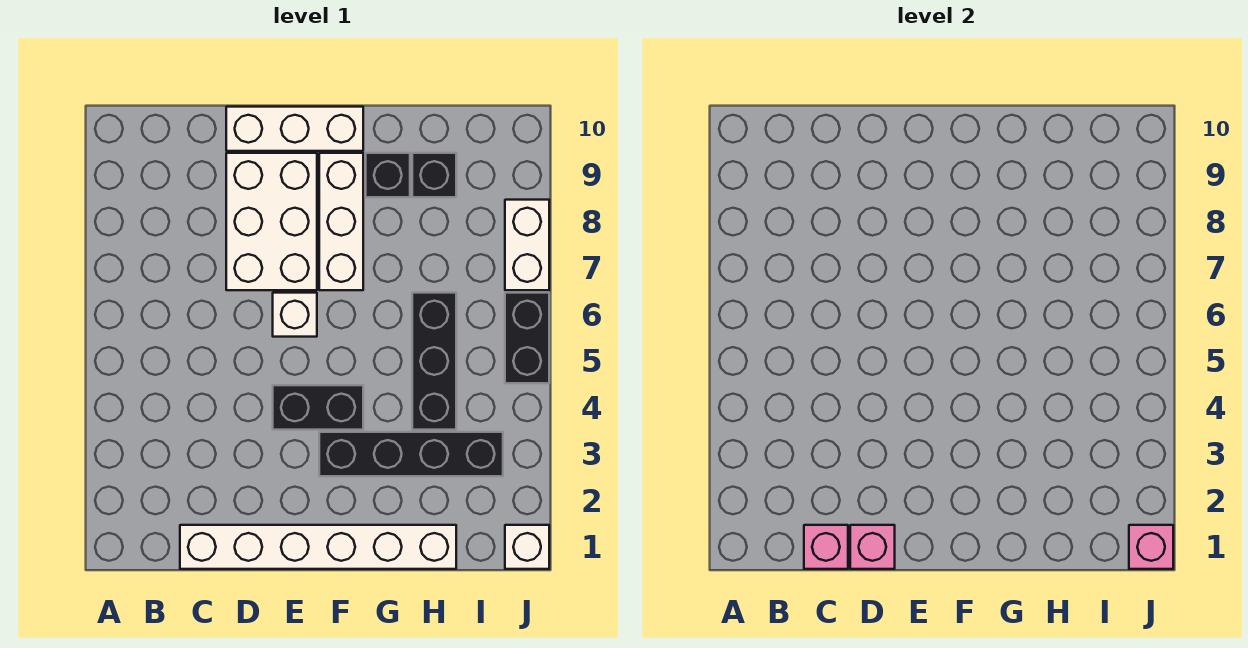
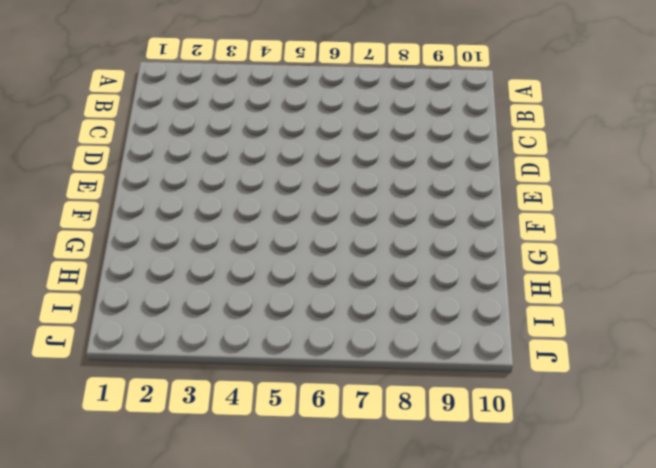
none -> white brick C1:H1 level 1
none -> white brick D7:E9 level 1
none -> white brick D10:F10 level 1

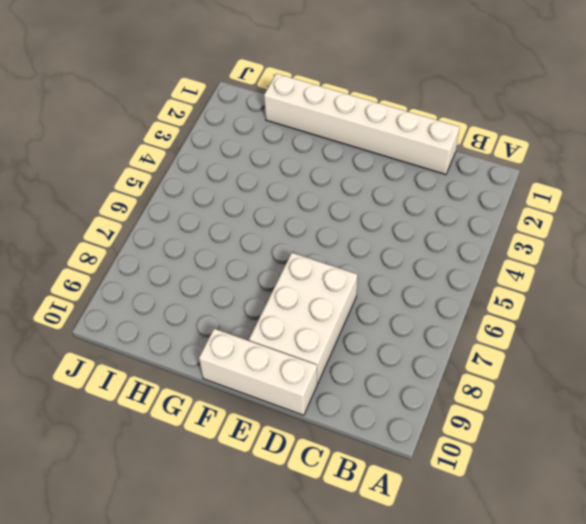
none -> black brick E4:F4 level 1
none -> white brick E6 level 1
none -> black brick F3:I3 level 1

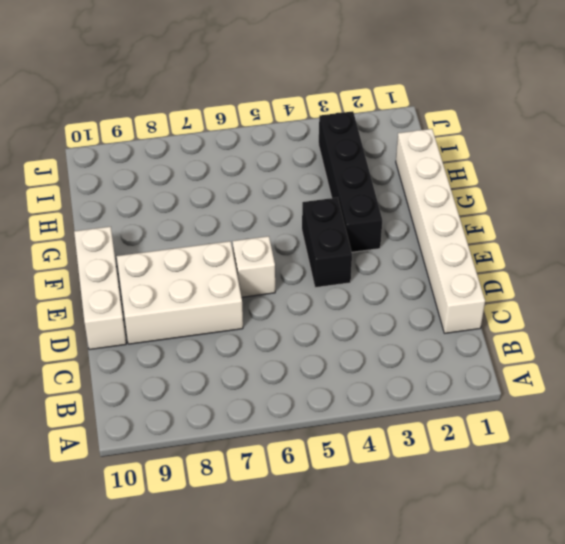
none -> white brick F7:F9 level 1
none -> black brick G9 level 1
none -> black brick H4:H6 level 1

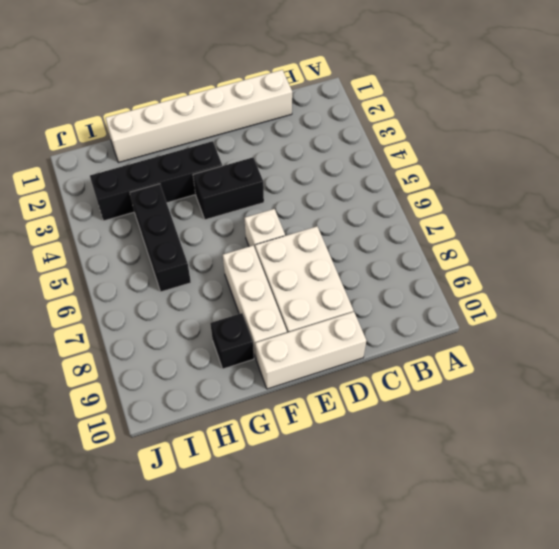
none -> black brick H9 level 1
none -> white brick J1 level 1
none -> black brick J5:J6 level 1

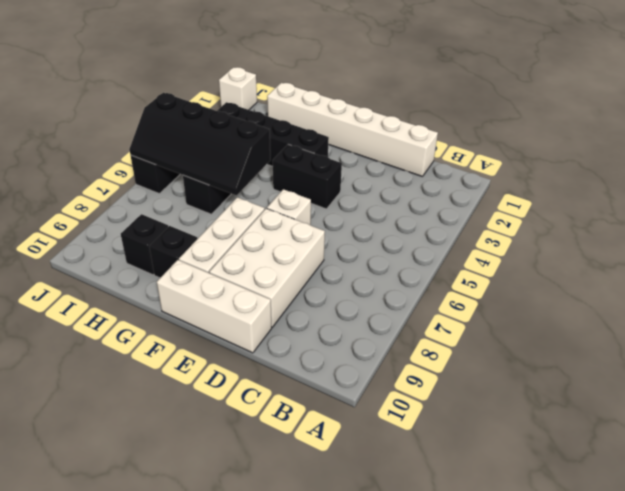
black slope G5:J6 level 2 top 5 -> none
none -> white brick J7:J8 level 1
none -> pink brick C1 level 2
none -> pink brick D1 level 2

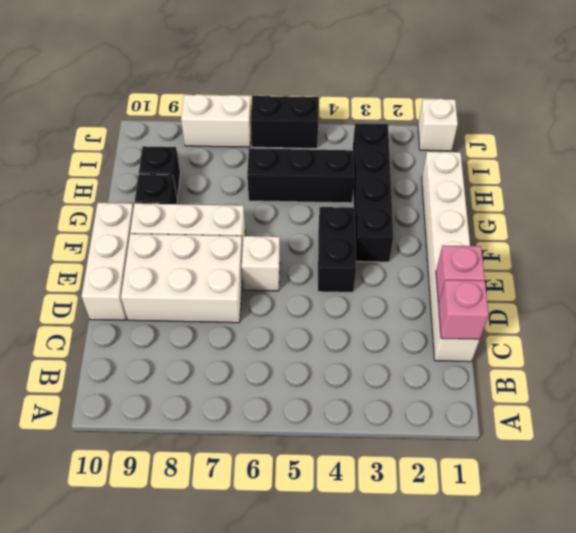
none -> pink brick J1 level 2

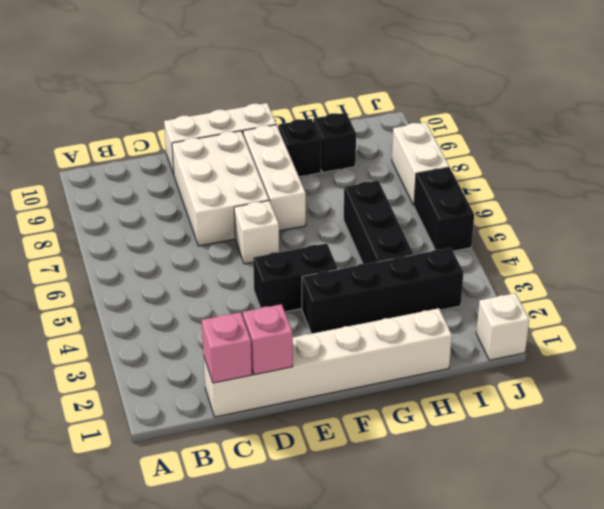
none -> pink brick J1 level 2

